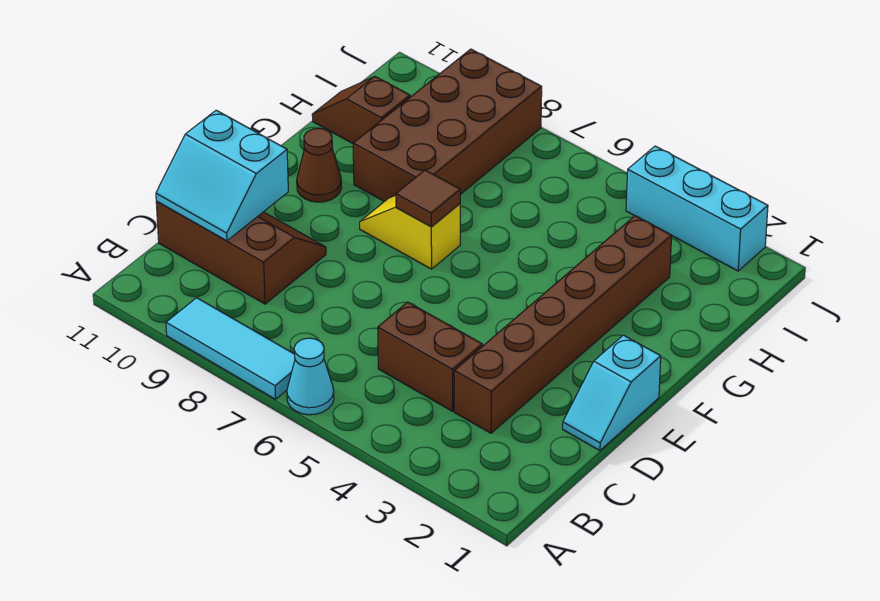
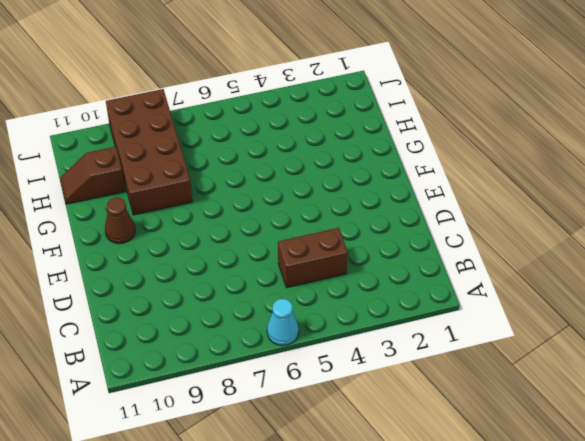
none -> cyan tile A7:A9 level 1
none -> brown brick C3:H3 level 1
none -> brown slope C9:D11 level 1 top C

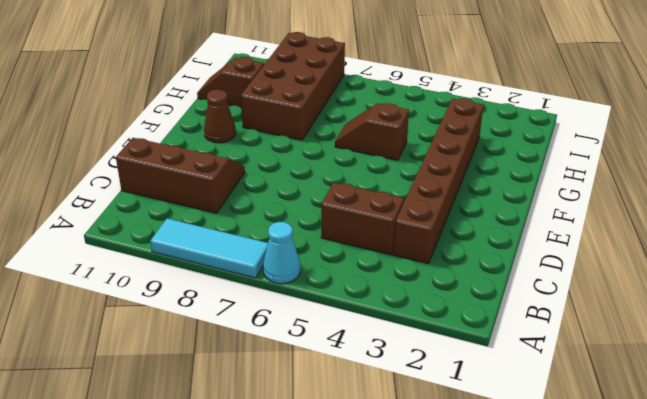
brown slope G5:G6 level 1 top 5 -> none
none -> cyan slope D1:E1 level 1 top E
none -> yellow slope F7:F8 level 1 top 7
none -> cyan brick J2:J4 level 1

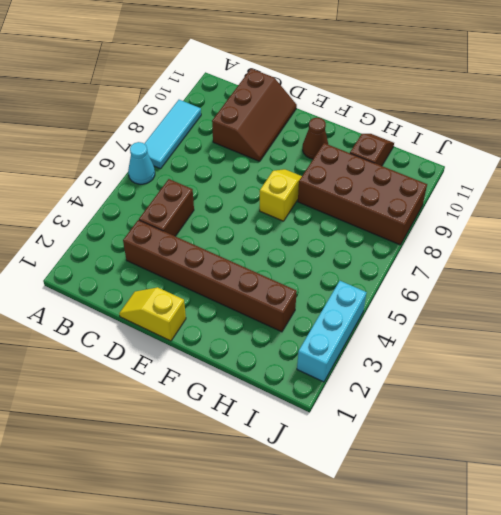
yellow slope D1:E1 level 1 top E -> cyan slope D1:E1 level 1 top E
none -> cyan slope C10:D11 level 2 top D
none -> brown tile F7 level 2

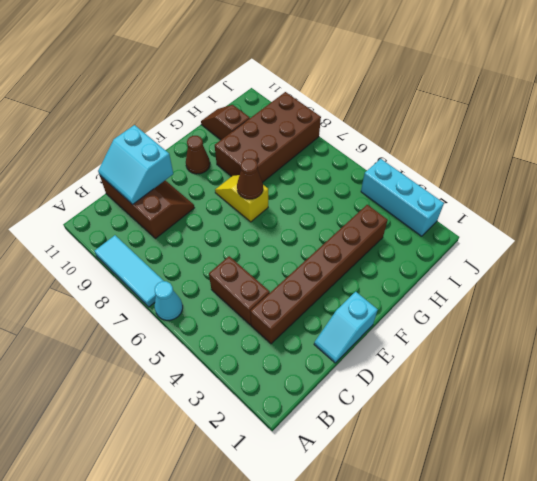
brown cone F7 level 2 -> brown tile F7 level 2

